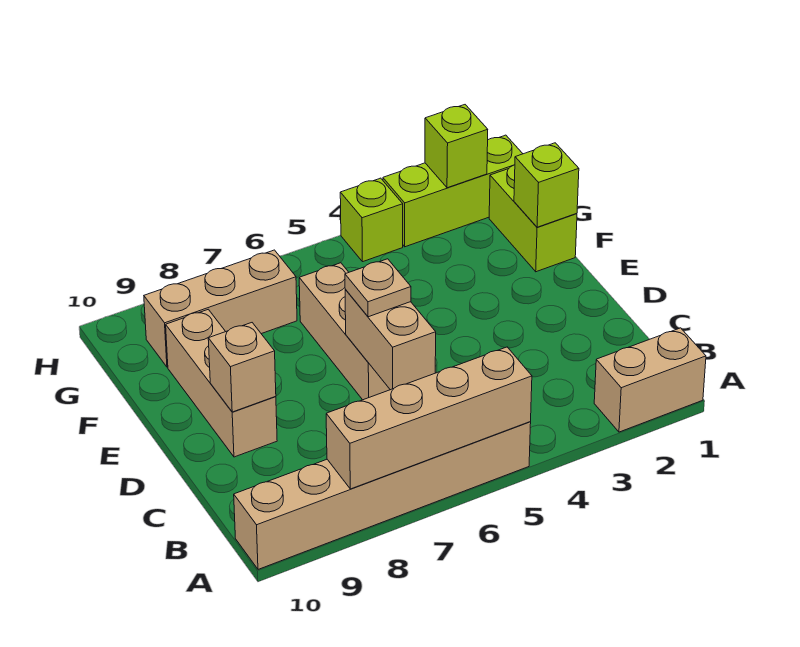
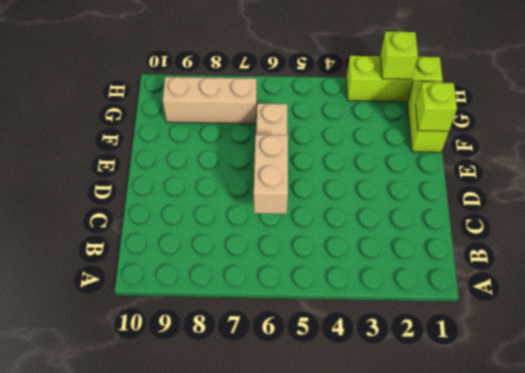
none -> tan brick A1:A2 level 1
none -> tan brick A5:A10 level 1
none -> tan brick D9:F9 level 1

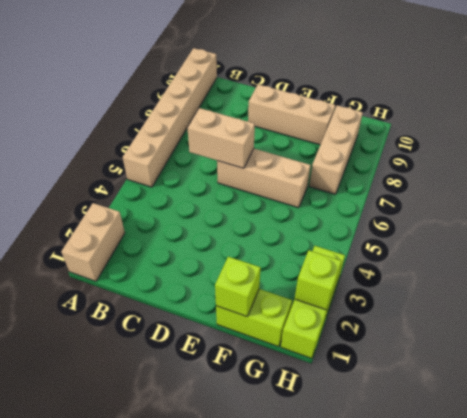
none -> lime brick H4 level 1
none -> tan brick A5:A8 level 2
none -> tan brick D9 level 2

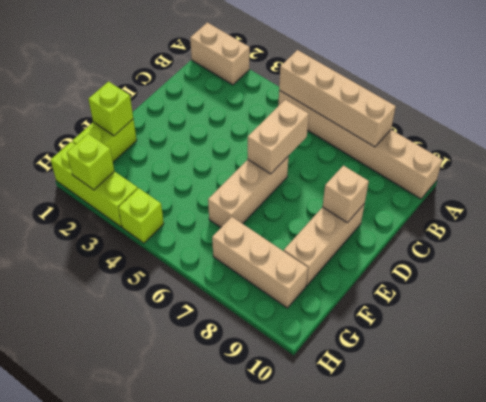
none -> tan plate D6 level 3

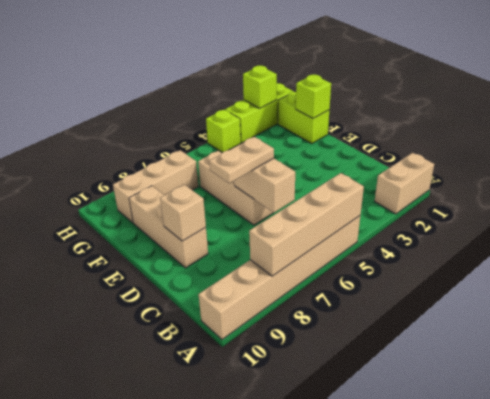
tan plate D6:D7 level 3 -> tan plate D6 level 3

